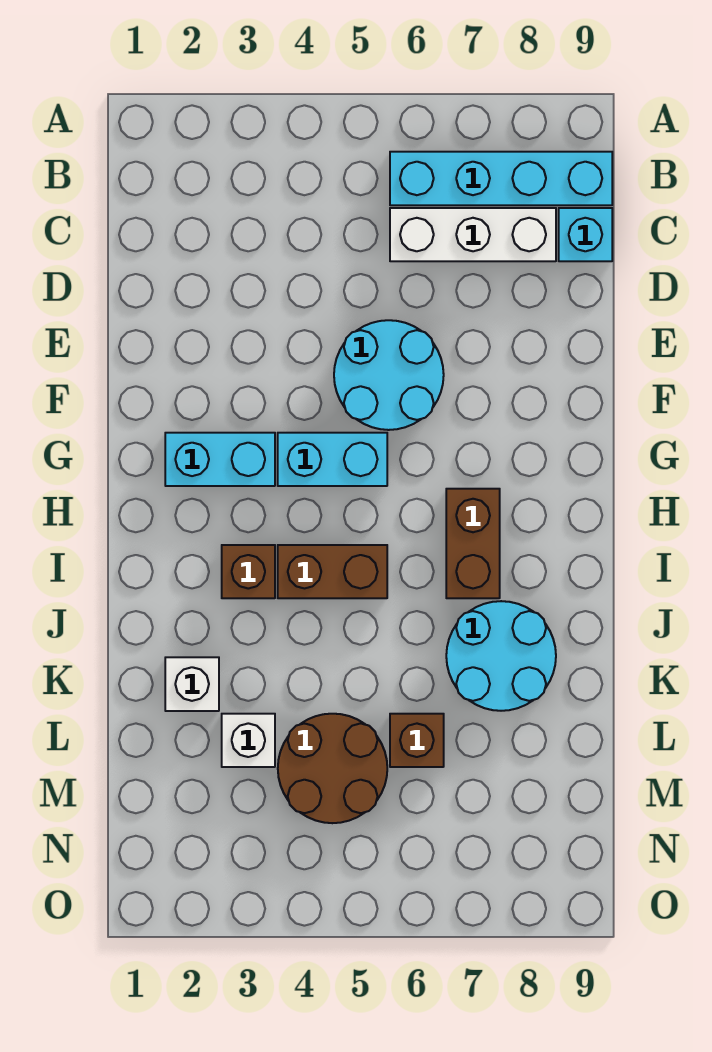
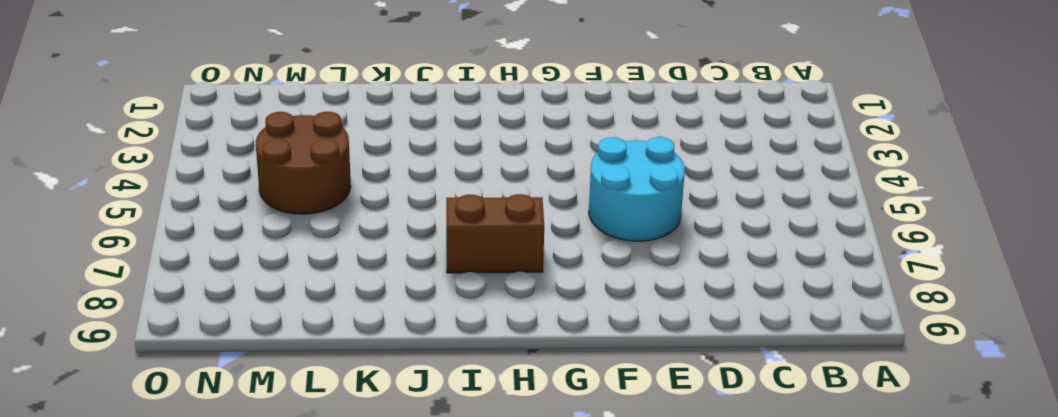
none -> cyan brick B6:B9 level 1
none -> white brick C6:C8 level 1
none -> cyan brick C9 level 1

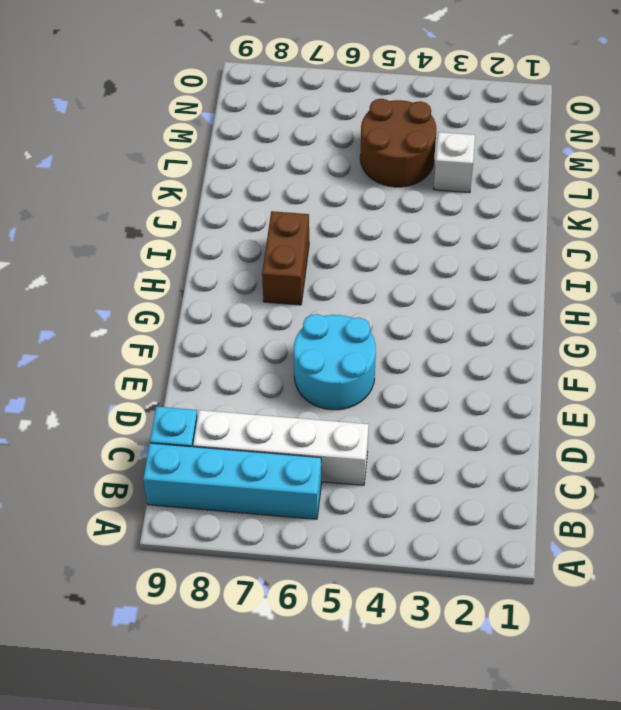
white brick C5:C8 level 1 -> white brick C6:C8 level 1
none -> cyan brick G2:G3 level 1
none -> cyan brick G4:G5 level 1
none -> brown brick I3 level 1

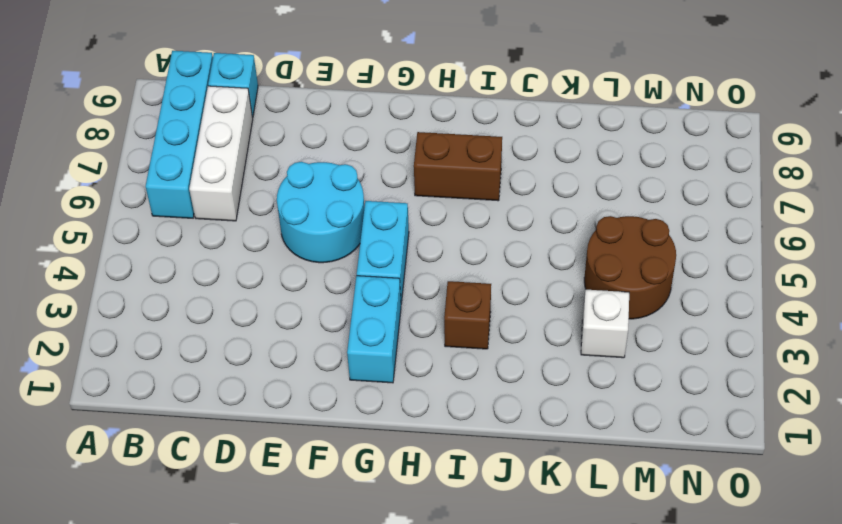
none -> brown brick I4:I5 level 1
none -> cyan round brick J7:K8 level 1
none -> white brick K2 level 1

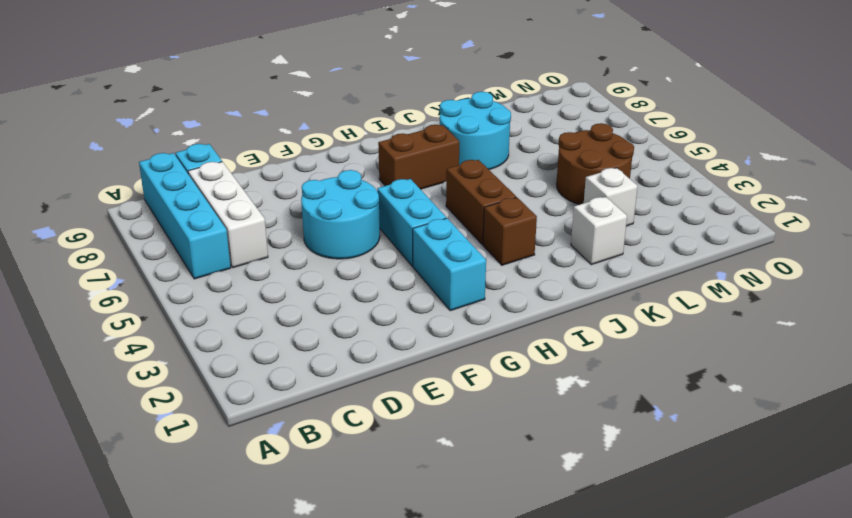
none -> brown brick L6 level 1

